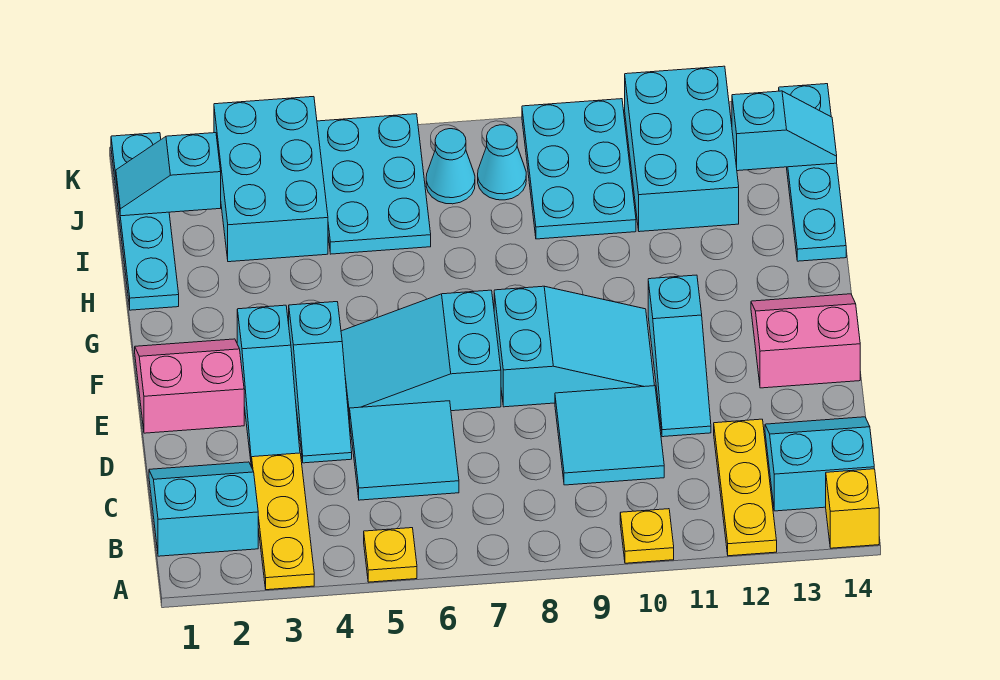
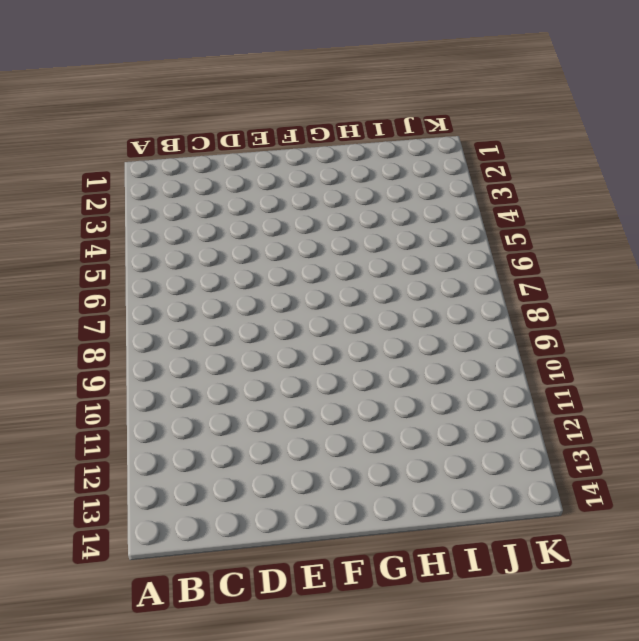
none -> yellow plate A3:C3 level 1
none -> yellow plate A5 level 1
none -> yellow plate A10 level 1

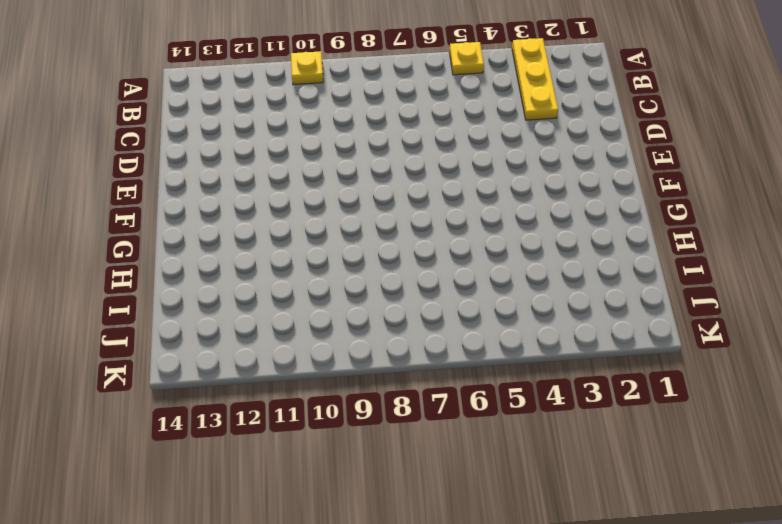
none -> yellow plate A12:C12 level 1
none -> yellow brick A14 level 1
none -> cyan slope B1:C2 level 1 top B

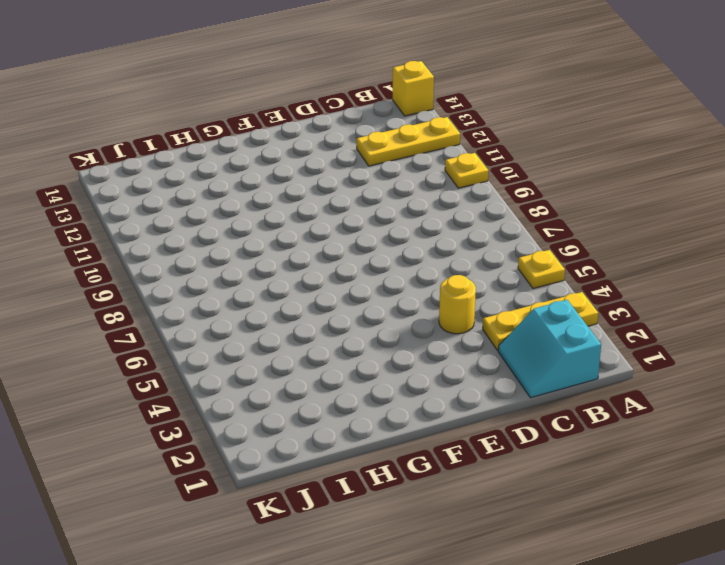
yellow round brick D4 level 1 -> cyan slope D4:F4 level 1 top F
none -> cyan slope B13:C14 level 1 top B
none -> cyan tile C5:D6 level 1
none -> cyan tile C9:D10 level 1

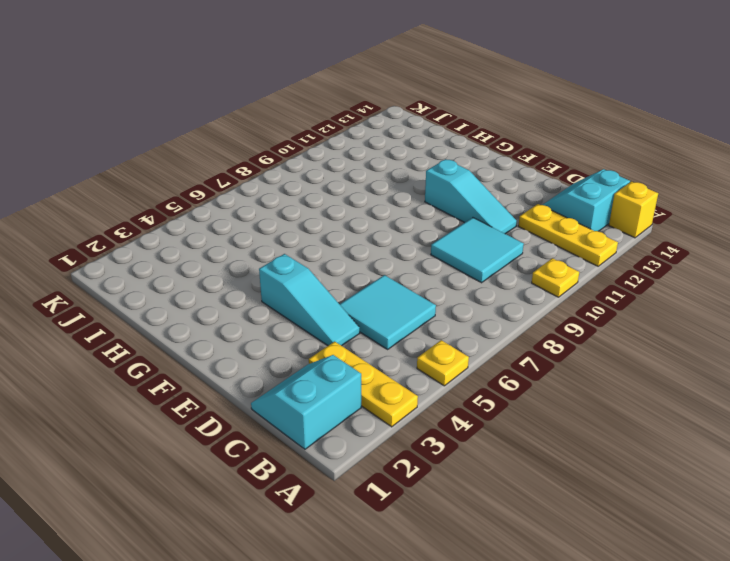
none -> cyan slope D3:F3 level 1 top F
none -> pink slope E1:F2 level 1 top E
none -> cyan slope E5:F7 level 1 top 7

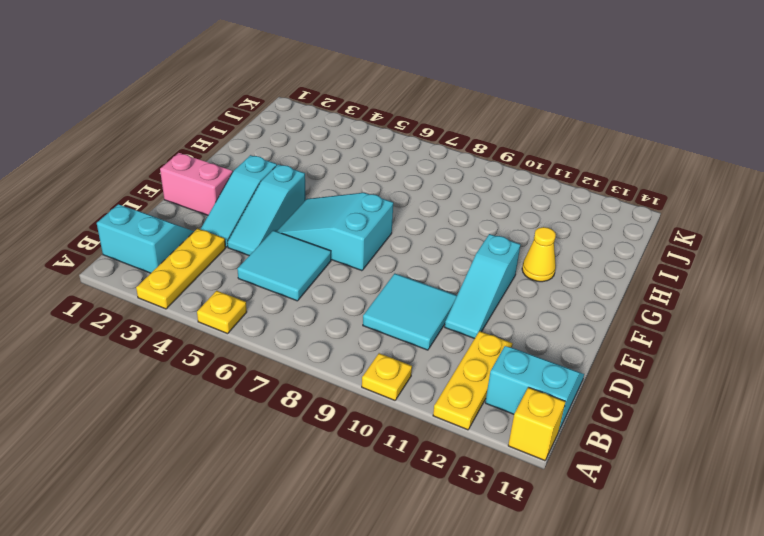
yellow cone G12 level 1 -> none
none -> cyan slope E8:F10 level 1 top 8
none -> pink slope E13:F14 level 1 top E
none -> cyan plate H1:K1 level 1

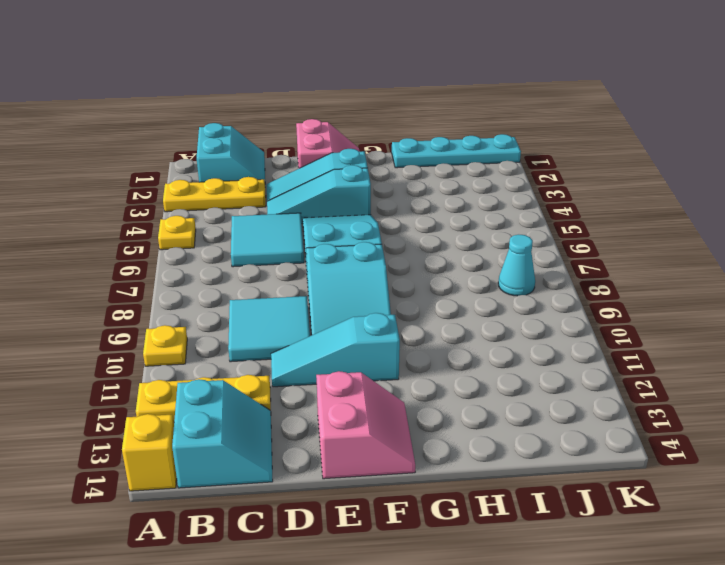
none -> cyan plate H14:K14 level 1
none -> cyan brick I3:K4 level 1
none -> cyan plate I5:K6 level 1

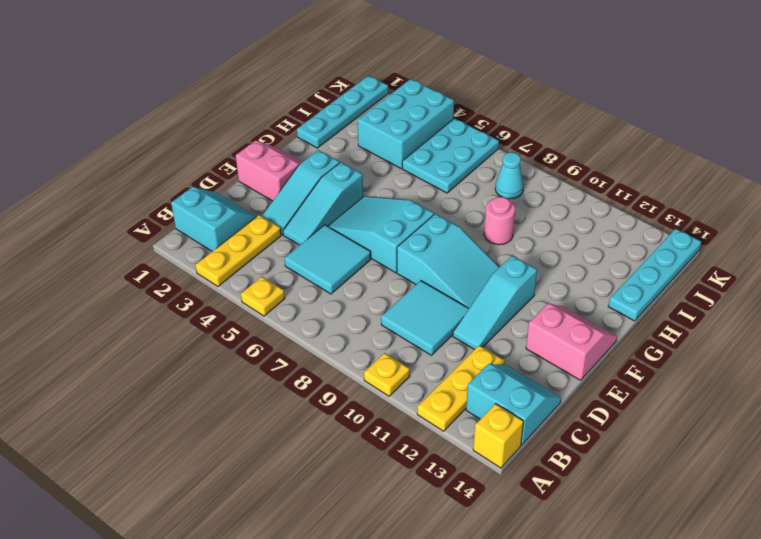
pink round brick H9 level 1 -> none
none -> cyan plate I9:K10 level 1
none -> cyan brick I11:K12 level 1
none -> cyan cone J7 level 1

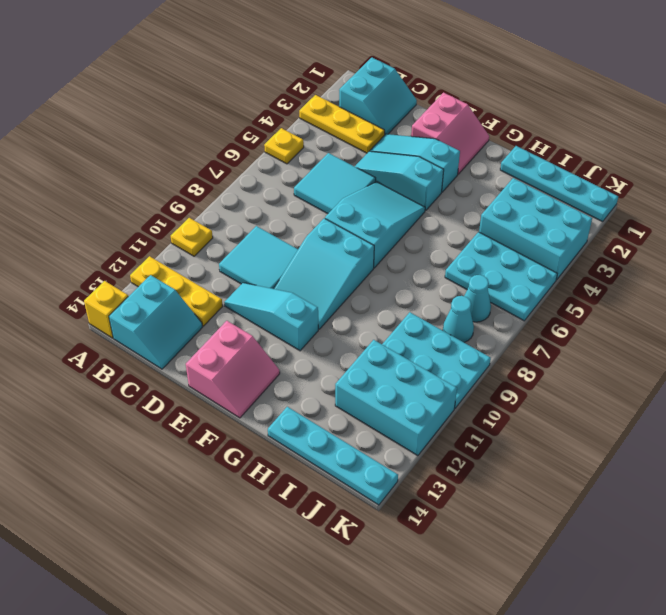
none -> cyan slope J1:J2 level 2 top 2
none -> cyan slope J13:J14 level 2 top 13

